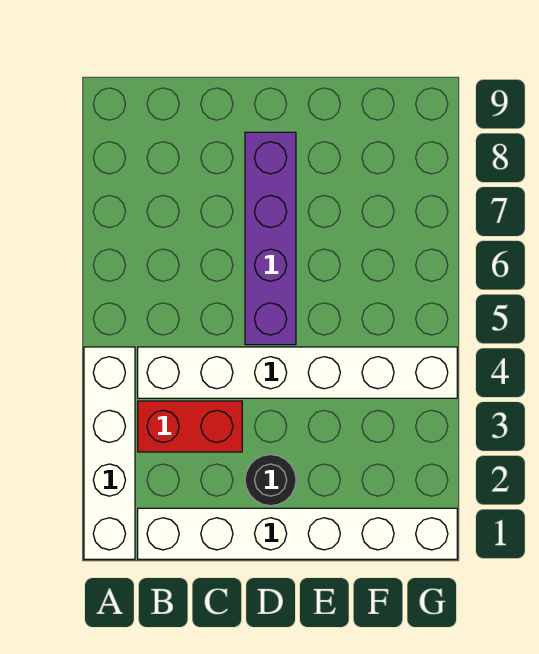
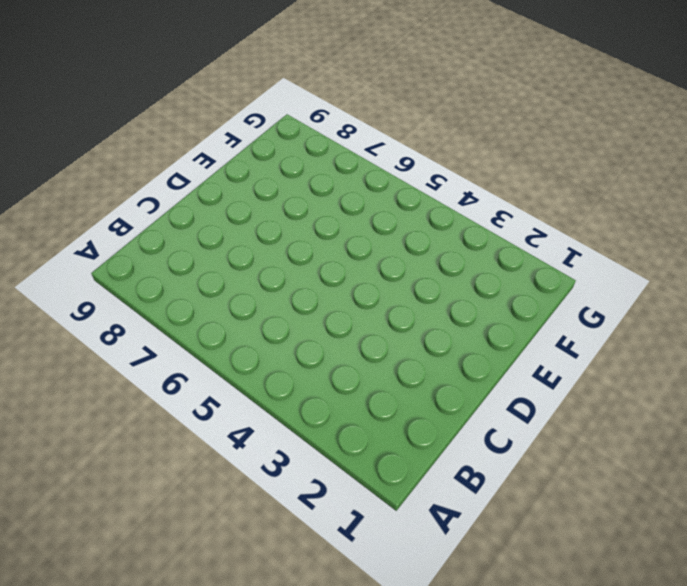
none -> white brick A1:A4 level 1
none -> white brick B1:G1 level 1

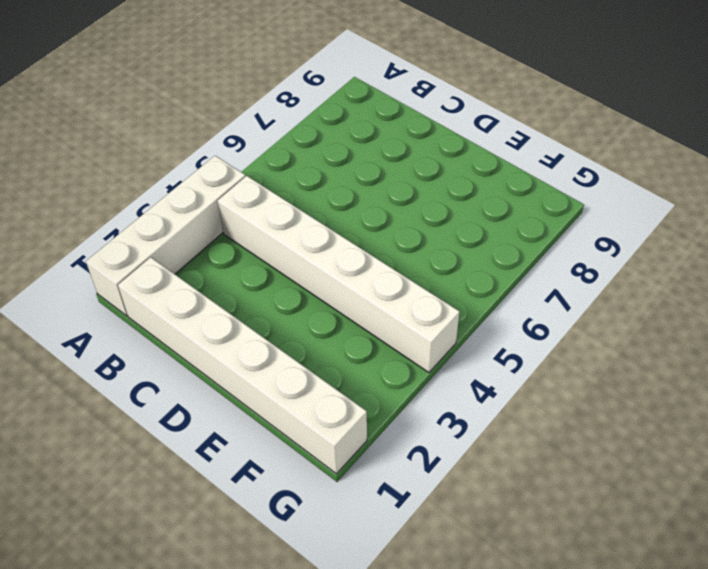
none -> red brick B3:C3 level 1
none -> black round brick D2 level 1

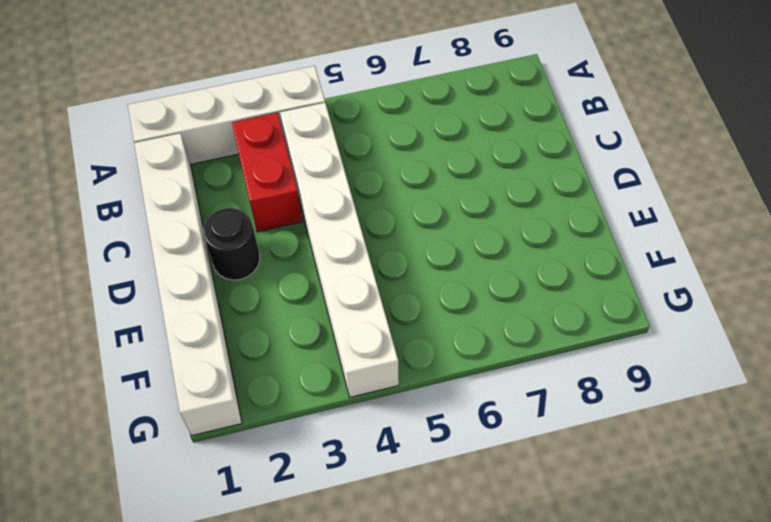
none -> purple brick D5:D8 level 1

